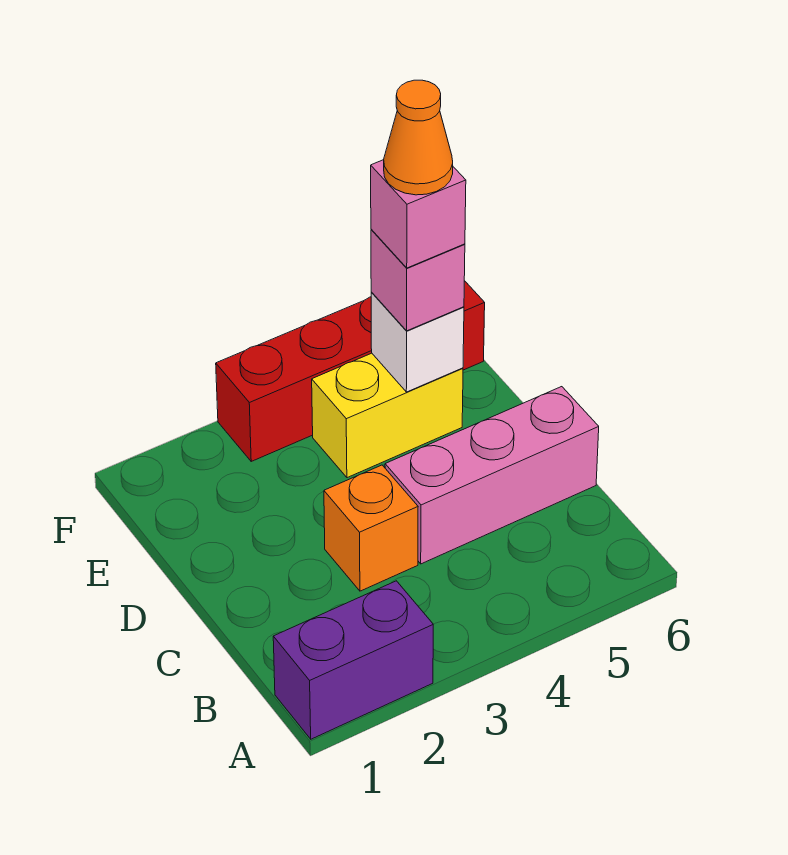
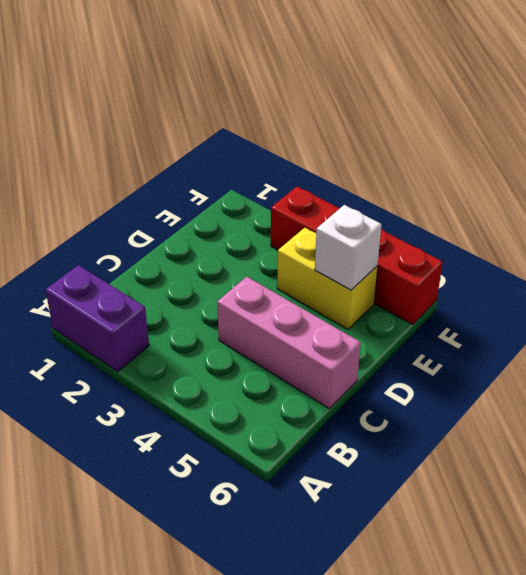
none -> orange brick C3 level 1
none -> pink brick E5 level 3

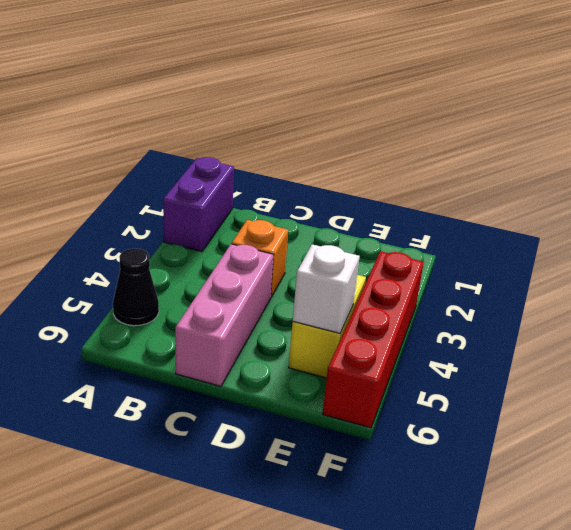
black cone A5 level 1 -> none
none -> pink brick E5 level 3
none -> pink brick E5 level 4

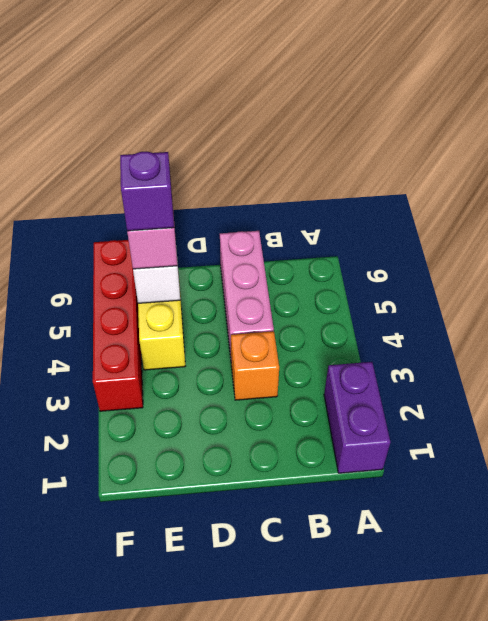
purple brick E5 level 4 -> pink brick E5 level 4
none -> orange cone E5 level 5

